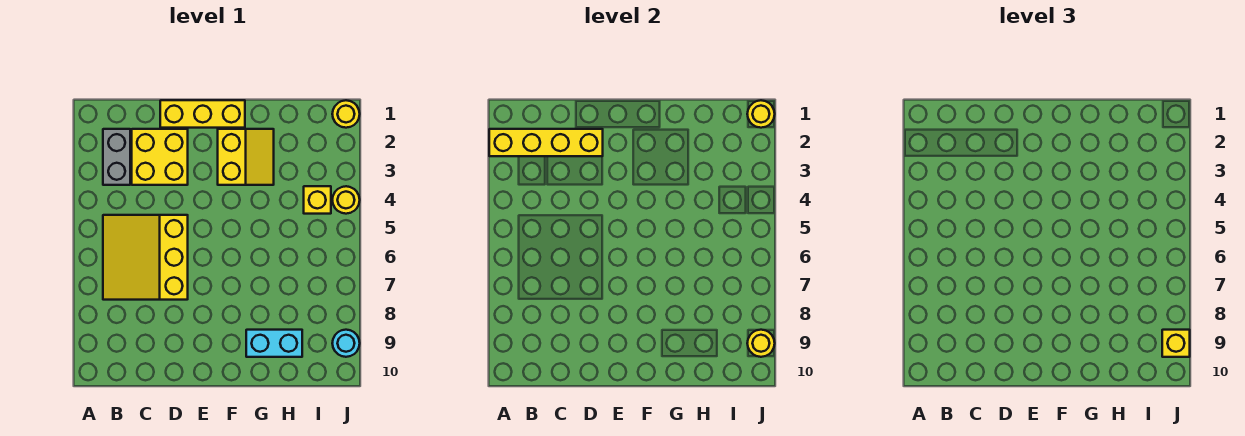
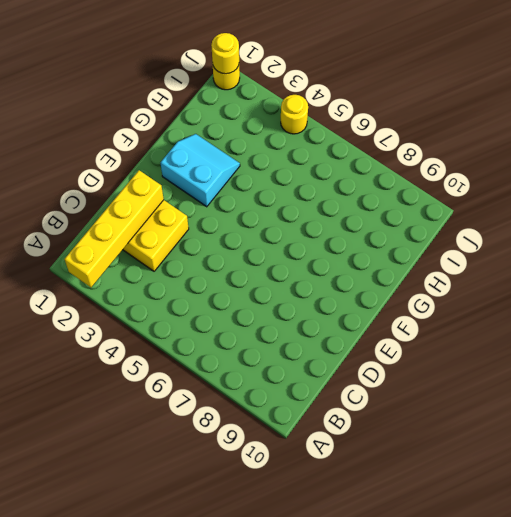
cyan slope F2:G3 level 1 top F -> yellow slope F2:G3 level 1 top F
none -> grey brick B2:B3 level 1
none -> yellow slope B5:D7 level 1 top D
none -> yellow brick D1:F1 level 1

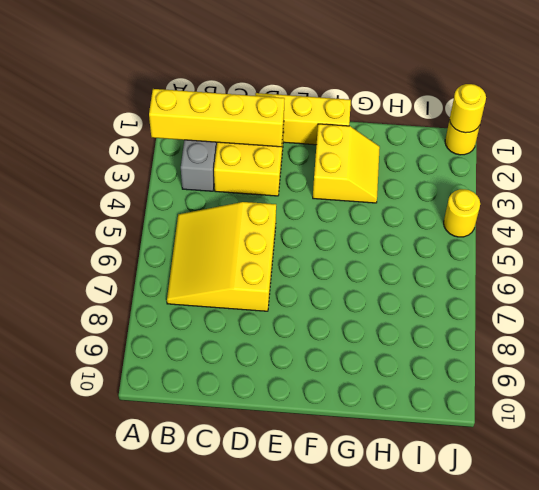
none -> cyan brick G9:H9 level 1
none -> yellow brick I4 level 1
none -> cyan round brick J9 level 1

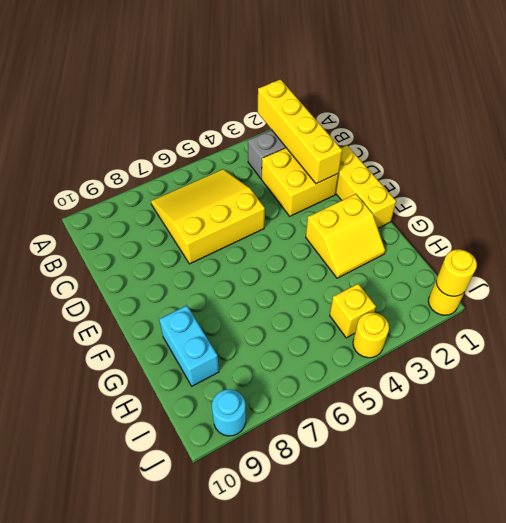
none -> yellow round brick J9 level 2
none -> yellow brick J9 level 3

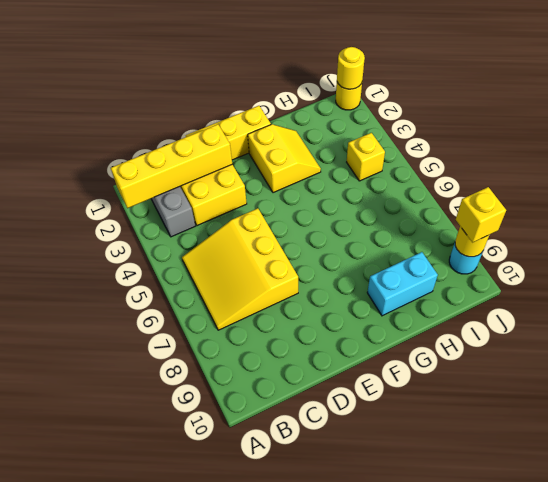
none -> yellow round brick J4 level 1

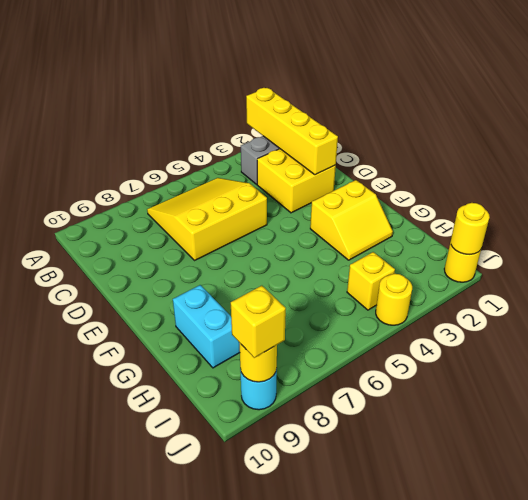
none -> yellow brick D1:F1 level 1

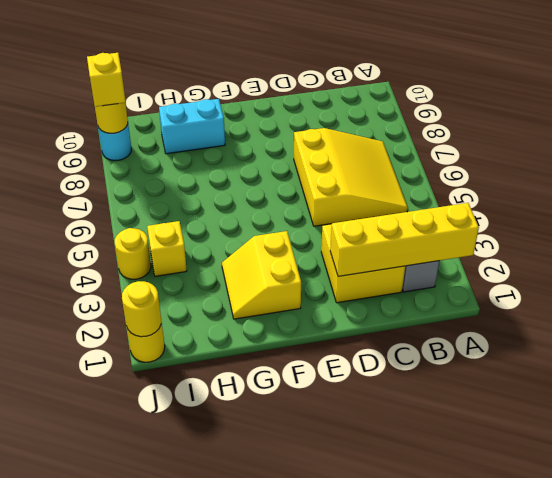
none -> yellow brick D1:F1 level 1

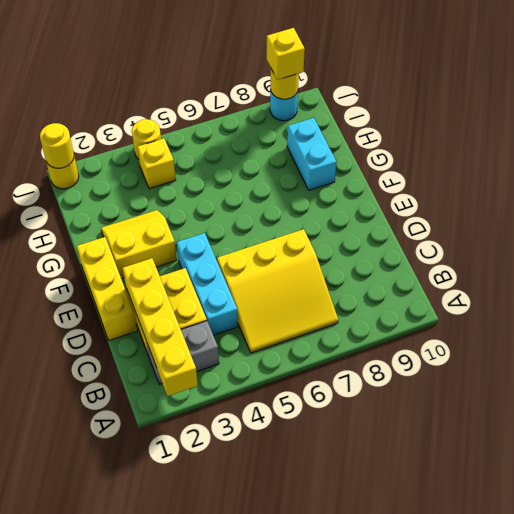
cyan brick C4:E4 level 1 -> none

